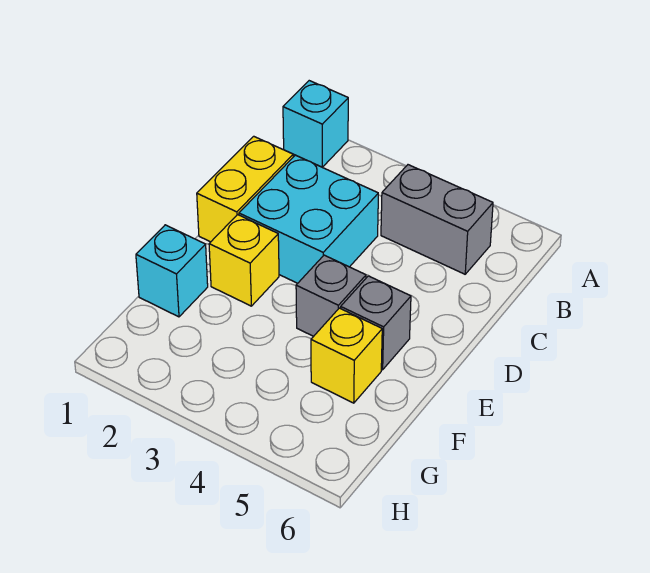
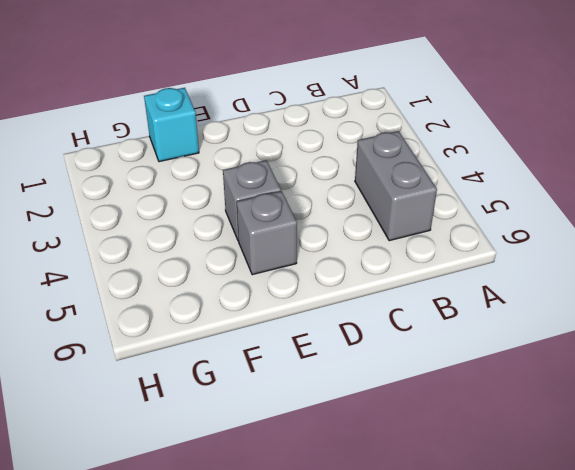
none -> cyan brick A1 level 1
none -> yellow brick C1:D1 level 1

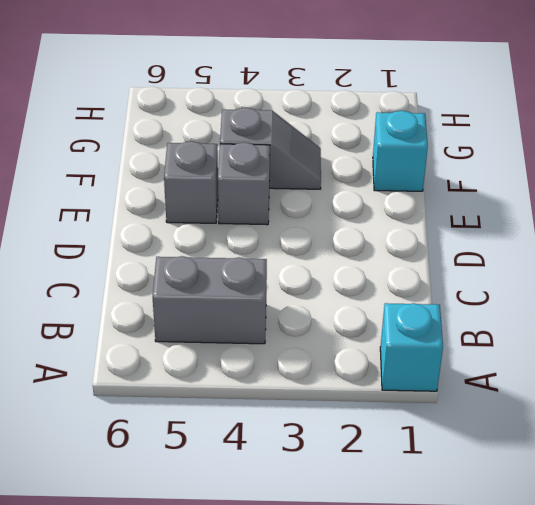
grey slope F3:F4 level 1 top 4 -> none
none -> yellow brick C1:D1 level 1
none -> cyan brick C2:D3 level 1

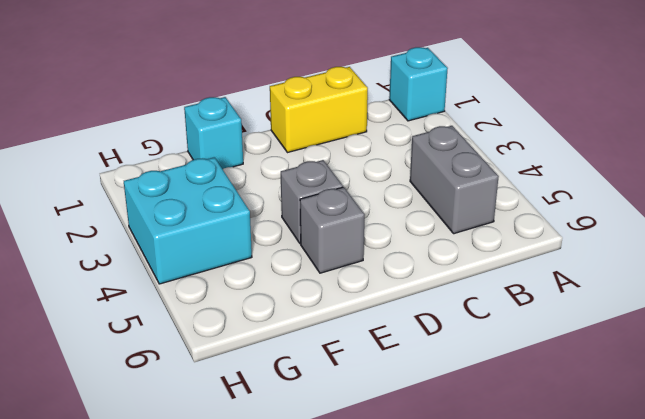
cyan brick G3:H4 level 1 -> cyan brick C2:D3 level 1
none -> yellow brick E2 level 1
none -> yellow brick F5 level 1

